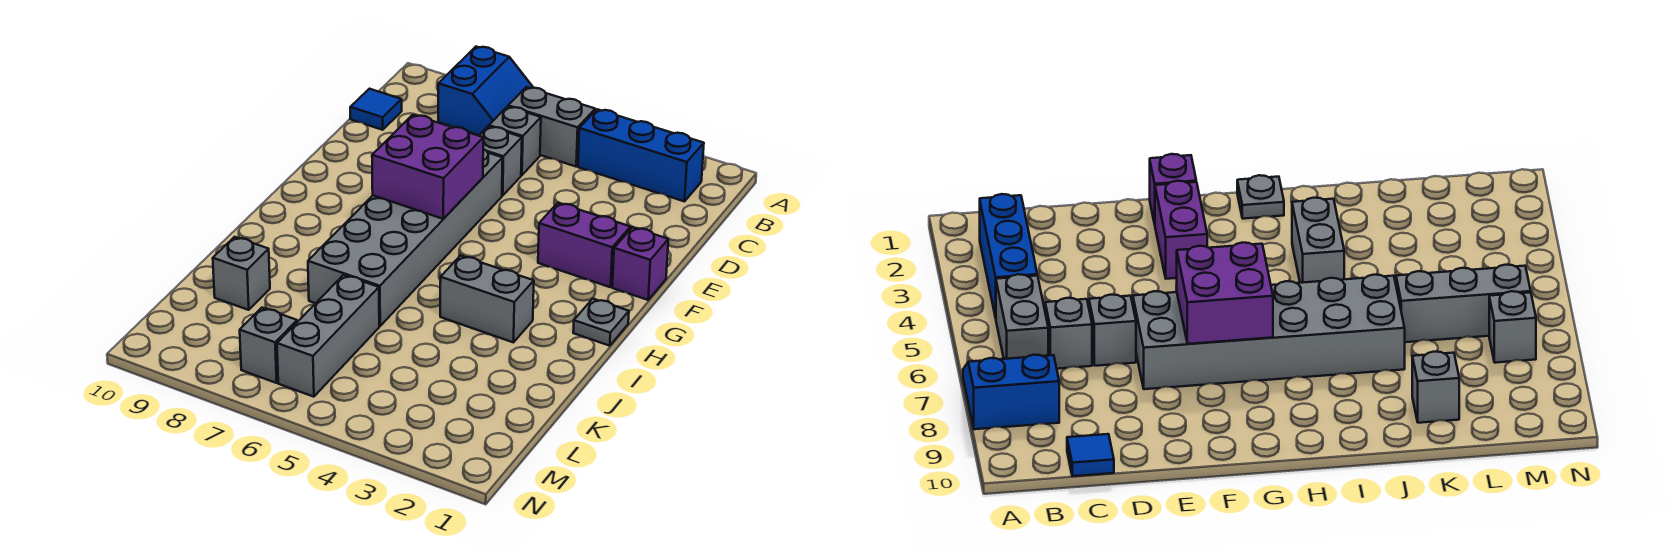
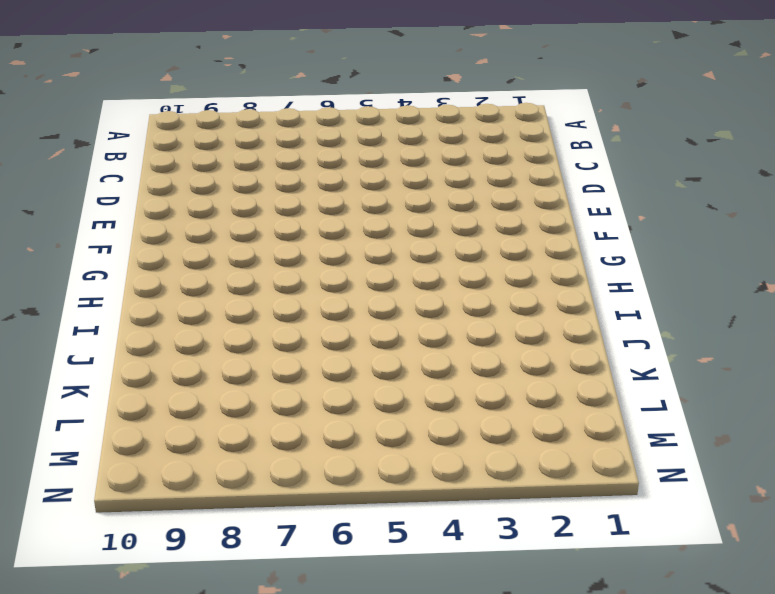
none -> blue slope A7:B8 level 1 top 8
none -> blue brick B2:B4 level 1
none -> grey brick B5:B6 level 1

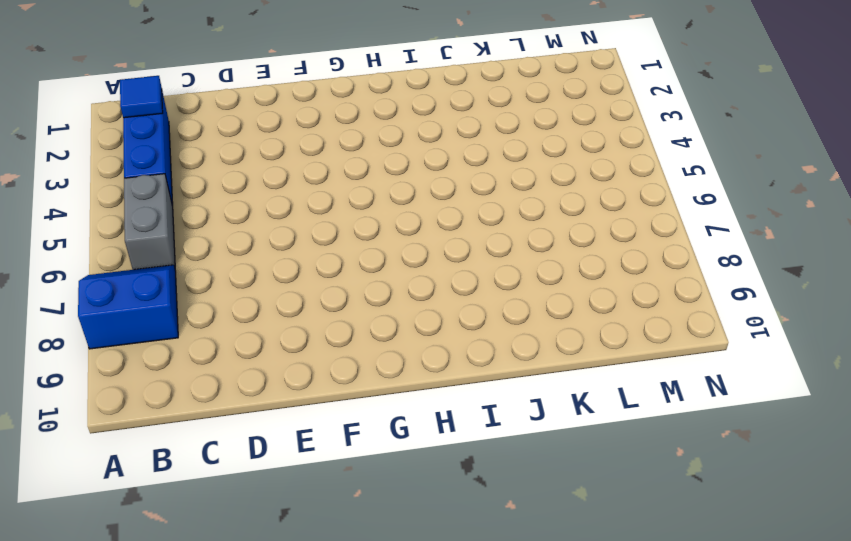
blue tile B2 level 2 -> blue tile C10 level 1
none -> grey brick C6 level 1
none -> grey brick D6 level 1
none -> grey brick E6:J7 level 1

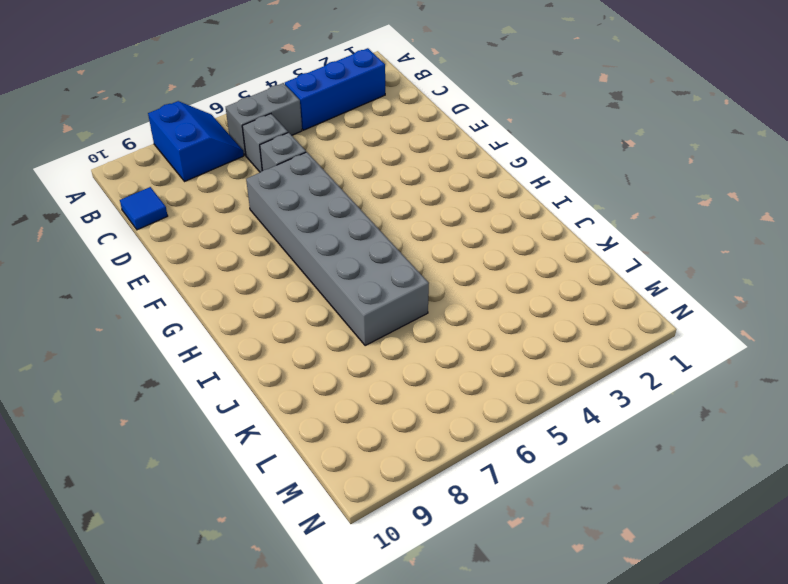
none -> purple brick F1 level 1
none -> purple brick F2:F3 level 1
none -> grey plate H1 level 1

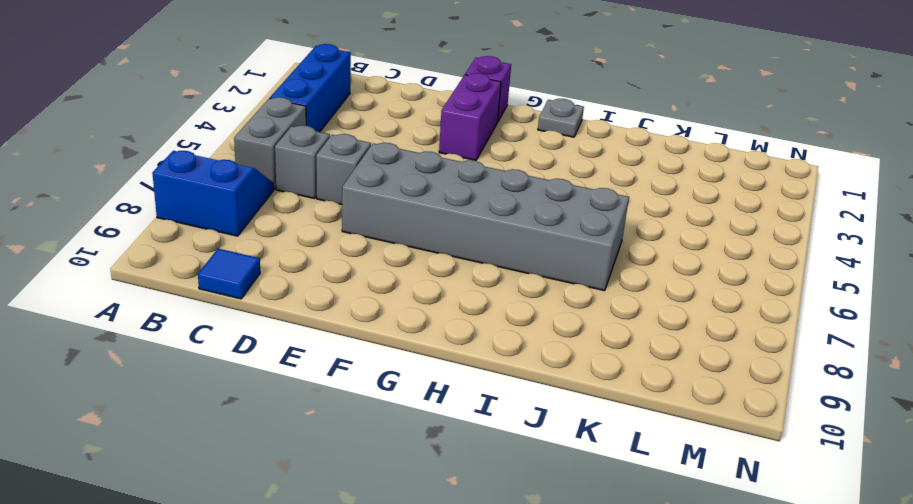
none -> grey brick I3:I4 level 1
none -> grey brick K6:M6 level 1
none -> grey brick K9 level 1

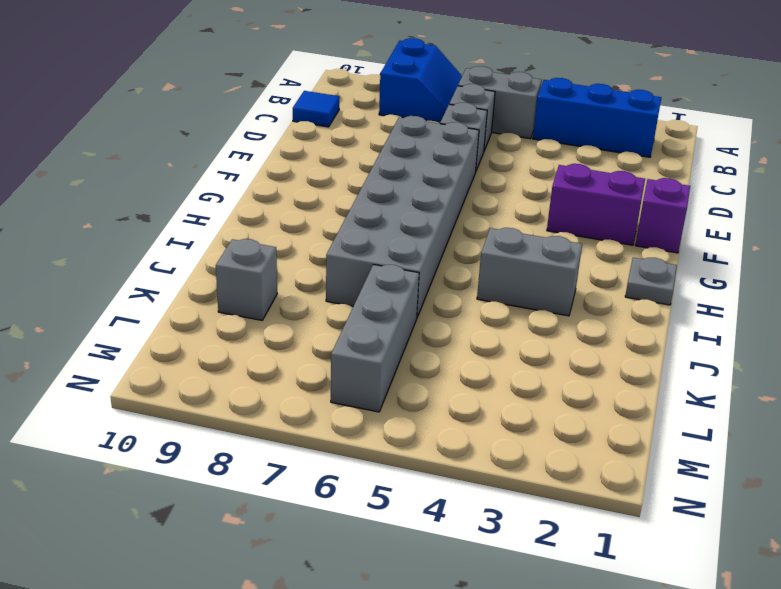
none -> grey brick M7 level 1
none -> purple brick F6:G7 level 2

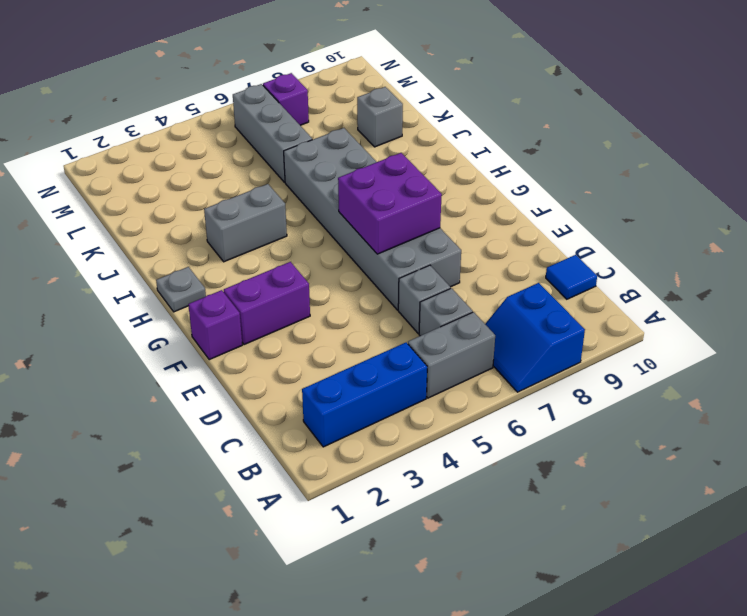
purple brick M7 level 1 -> grey brick M7 level 1

